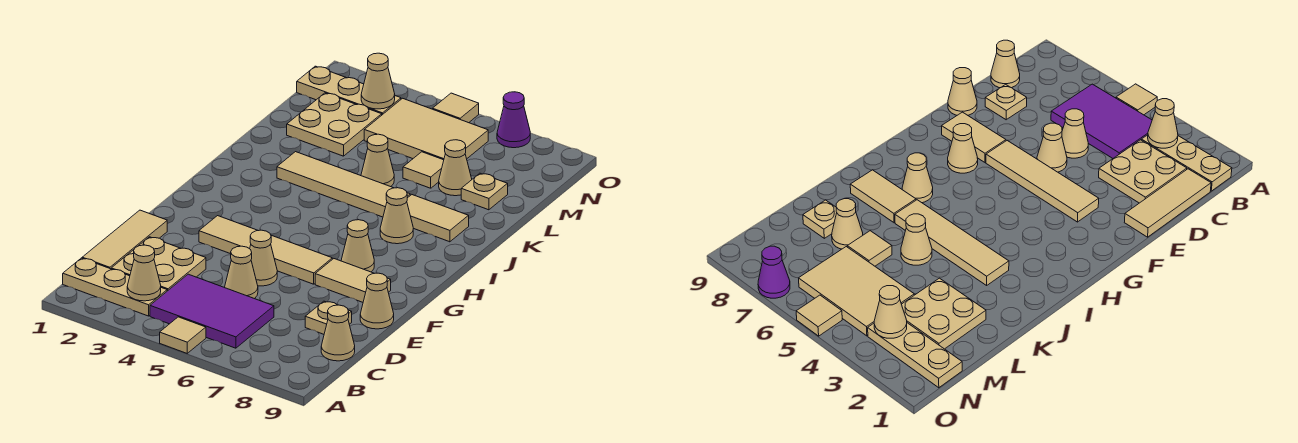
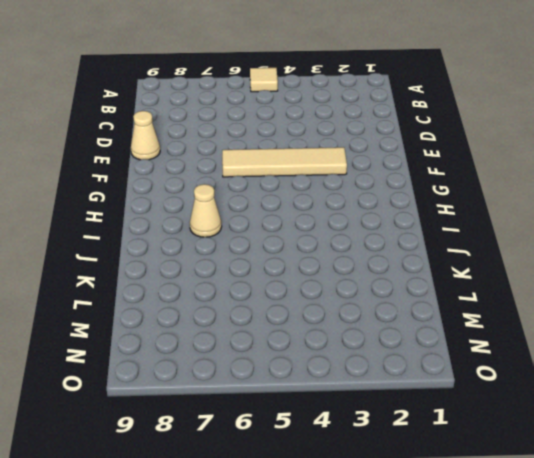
none -> tan plate B1:B3 level 1
none -> purple tile B4:C6 level 1
none -> tan tile C1:E1 level 1

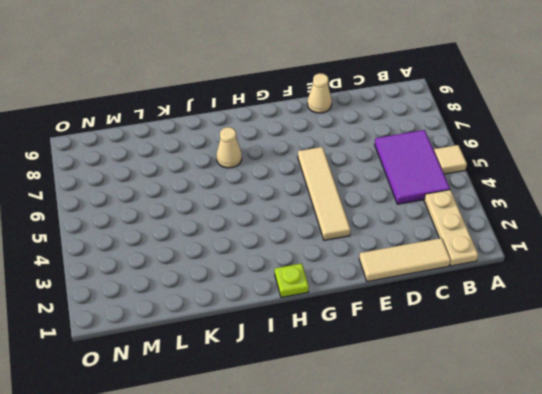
lime plate H1 level 1 -> none
none -> tan plate C2:D3 level 1
none -> tan cone C9 level 1
none -> tan cone D5 level 1

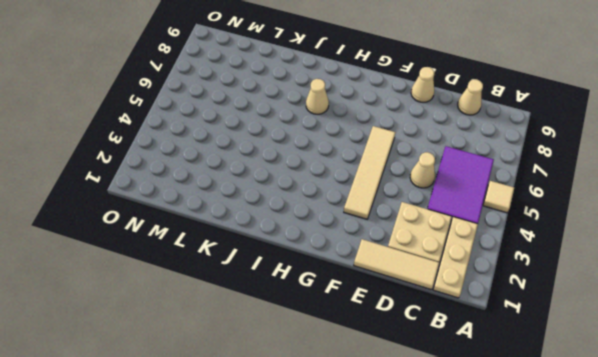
none -> tan plate D8 level 1
none -> tan cone E5 level 1
none -> tan tile F7:F8 level 1

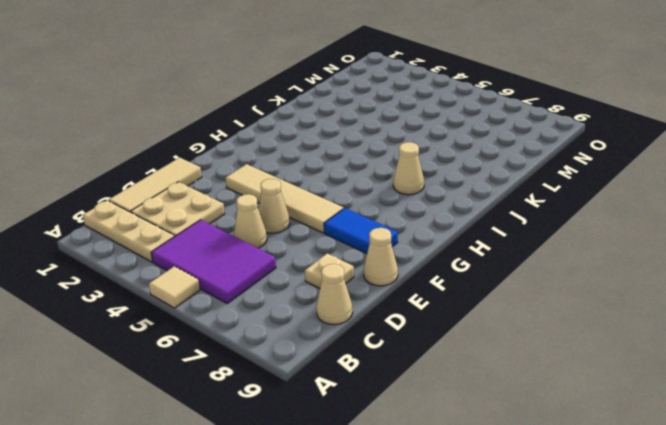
blue tile F7:F8 level 1 -> tan tile F7:F8 level 1
none -> tan cone G7 level 1
none -> tan tile J3:J6 level 1
none -> tan tile J7:J8 level 1

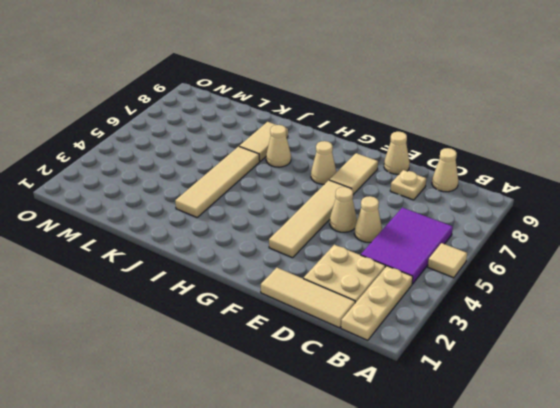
none -> tan cone K5 level 1
none -> tan plate L2:M3 level 1
none -> tan tile L6 level 1

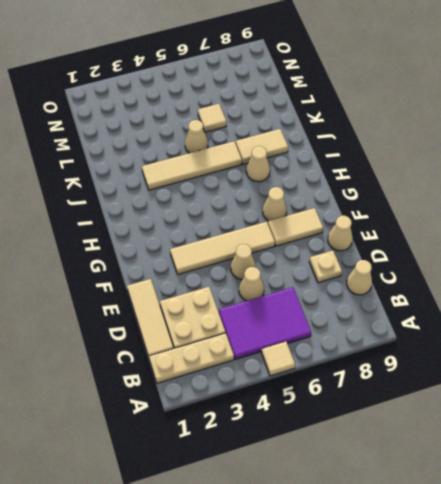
none -> tan plate L2:M3 level 1
none -> tan cone L7 level 1
none -> tan plate L8 level 1

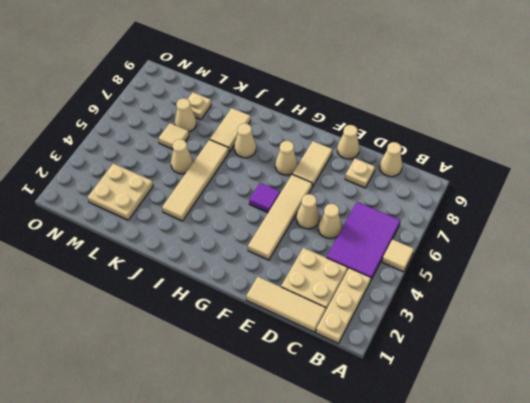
purple tile G5 level 1 -> none
none -> tan tile M4:N6 level 1
none -> tan plate N1:N3 level 1
none -> tan tile O5 level 1

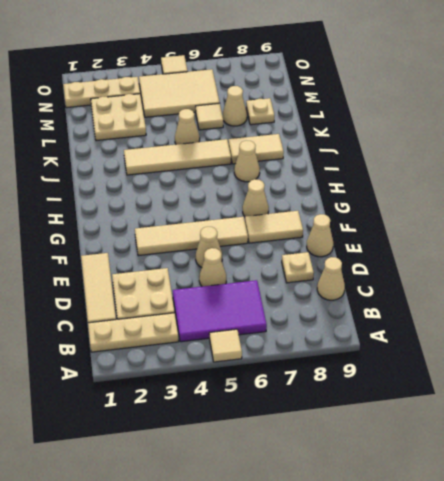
none -> purple cone O7 level 1
none -> tan cone B3 level 2
none -> tan cone N3 level 2

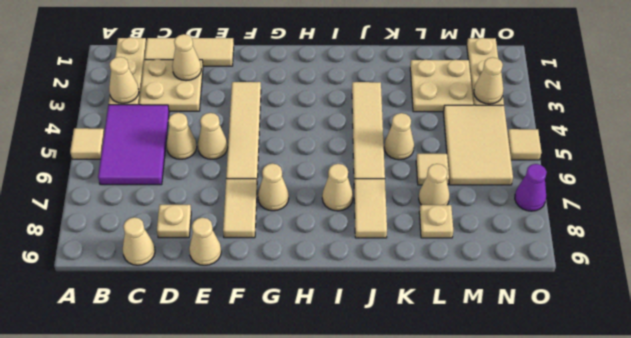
tan cone D2 level 2 -> none

